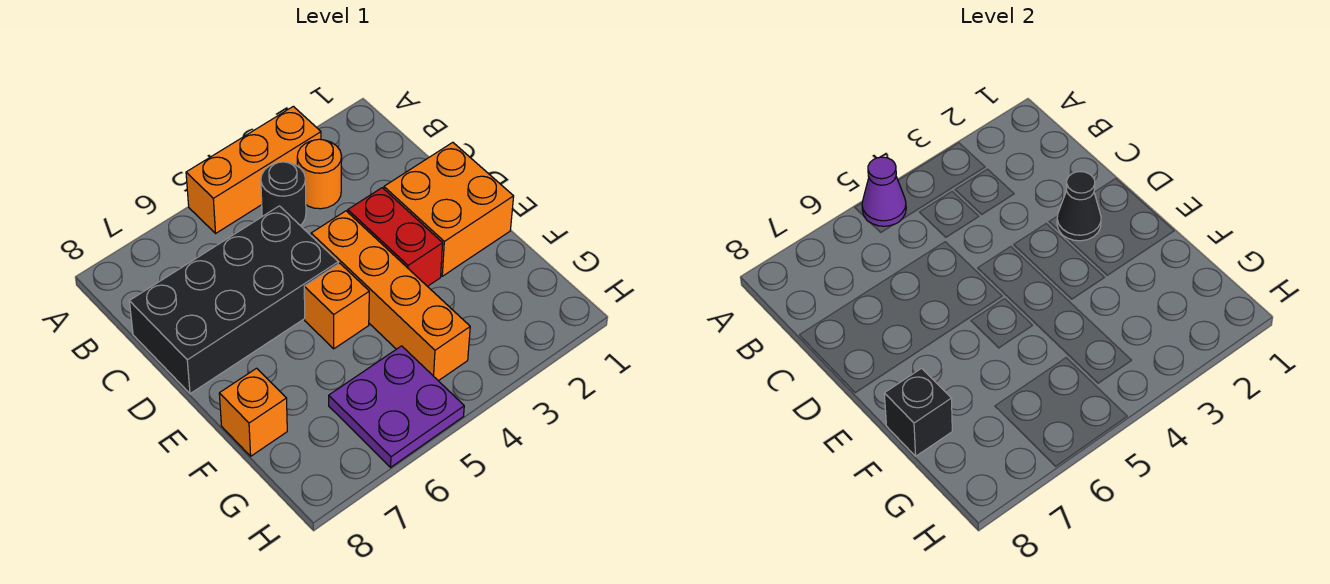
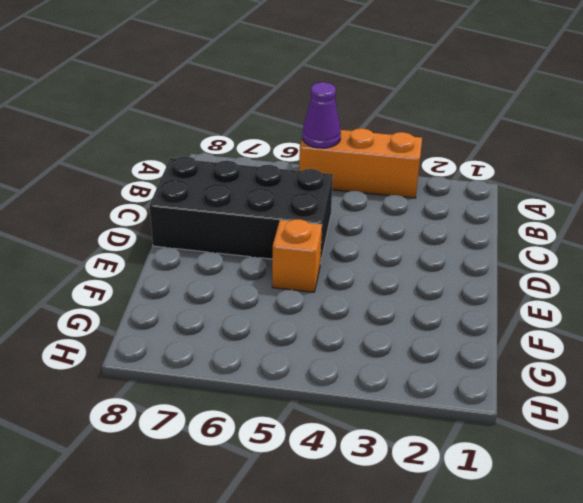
none -> orange round brick B3 level 1
none -> black round brick B4 level 1
none -> orange brick D1:E2 level 1

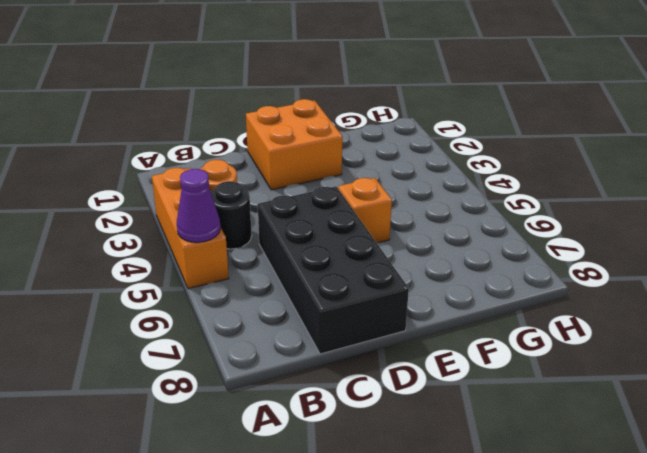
none -> red brick D3:E3 level 1
none -> orange brick D4:G4 level 1
none -> orange brick F8 level 1

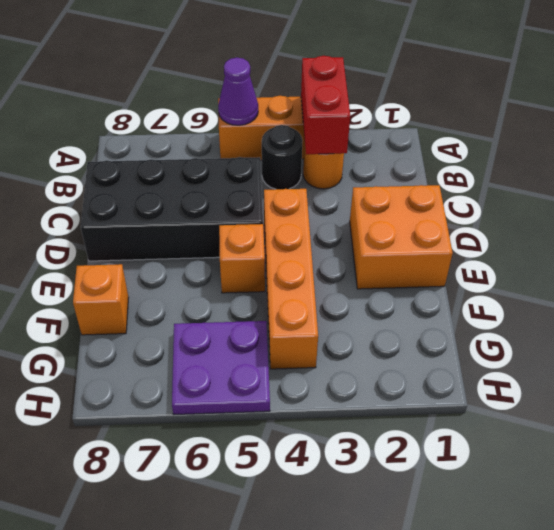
red brick A3:B3 level 2 -> red brick D3:E3 level 1
none -> black cone D2 level 2
none -> black brick F8 level 2

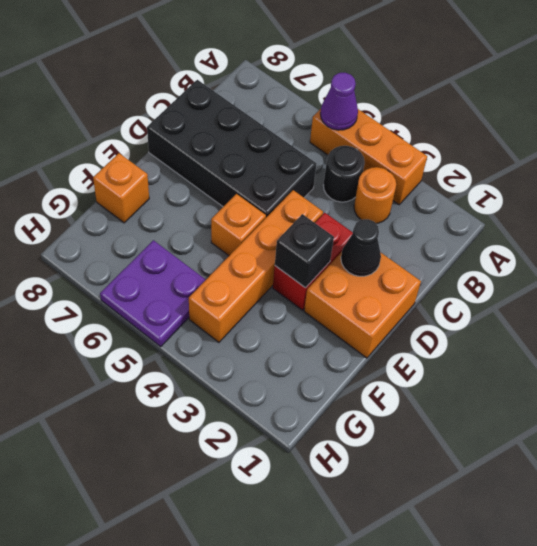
black brick E3 level 2 -> black brick F8 level 2

